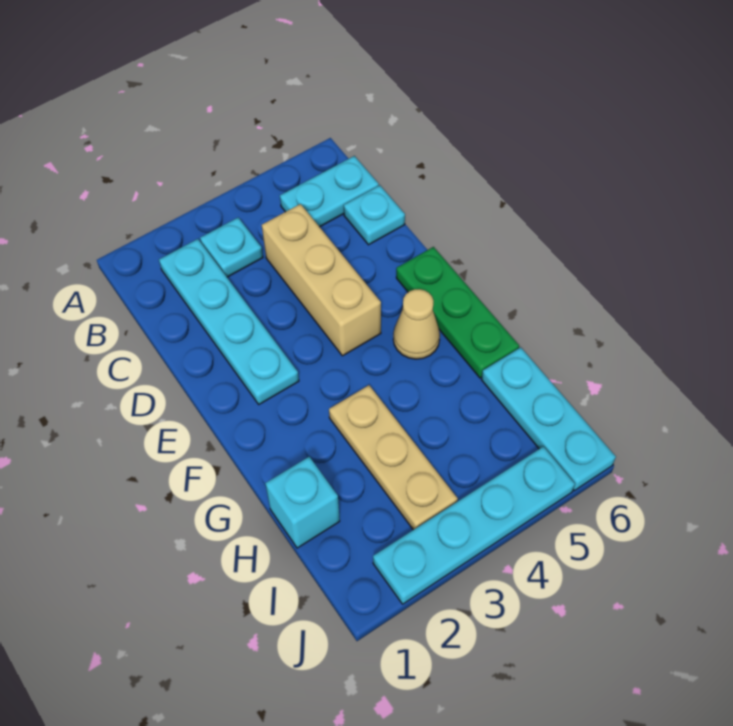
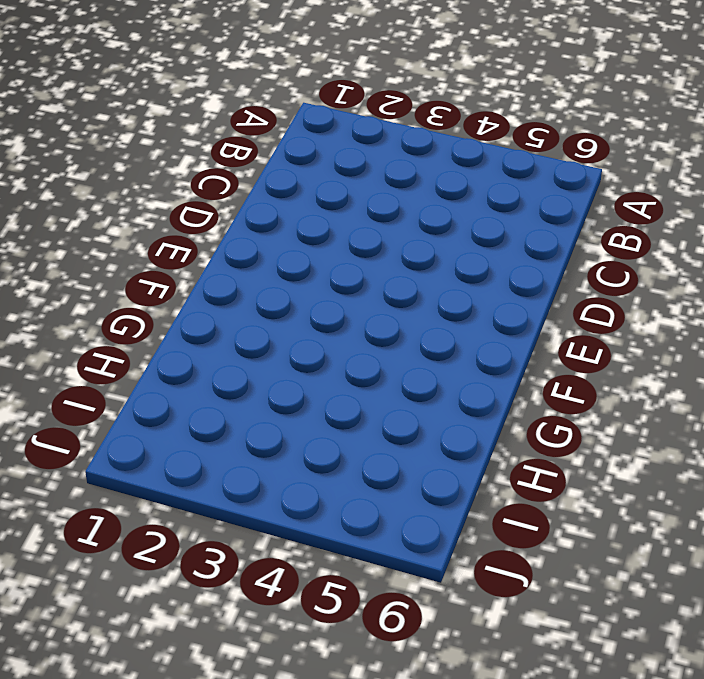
none -> cyan plate B2:E2 level 1
none -> cyan plate B3 level 1

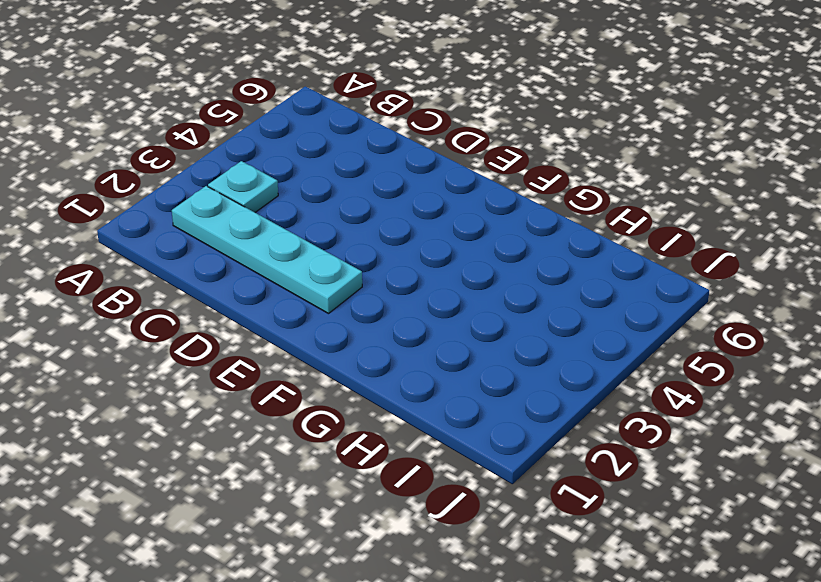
none -> cyan plate B5:B6 level 1
none -> tan brick C4:E4 level 1

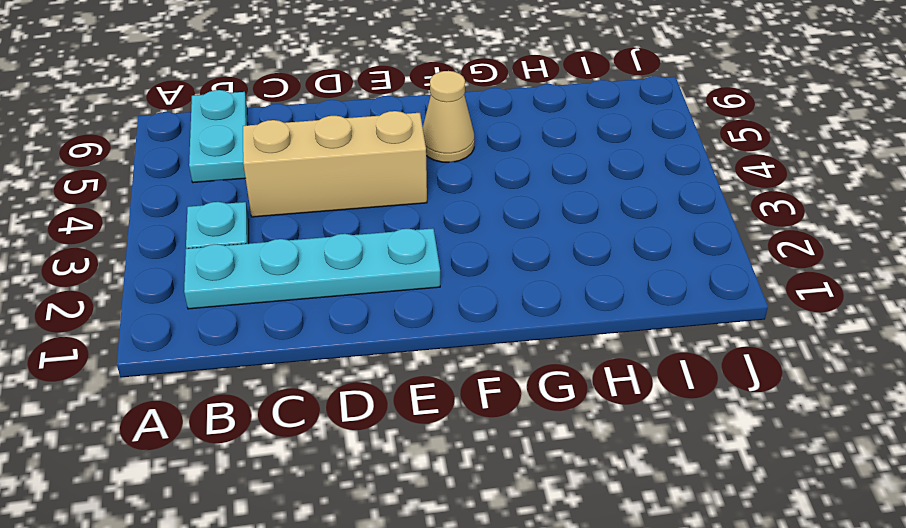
none -> cyan plate C6 level 1
none -> green plate E6:G6 level 1

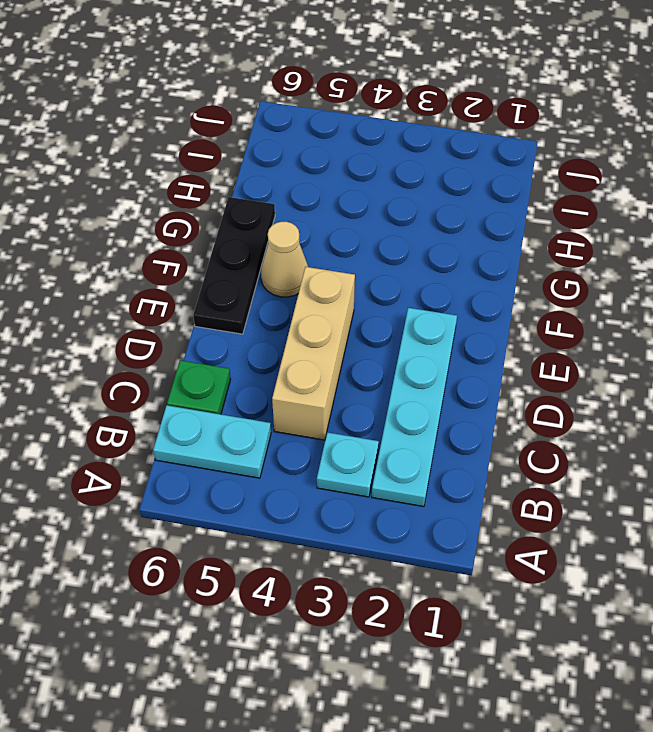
green plate C6 level 1 -> cyan plate C6 level 1
black plate E6:G6 level 1 -> green plate E6:G6 level 1
none -> tan plate G3:I3 level 1
none -> cyan brick H1 level 1

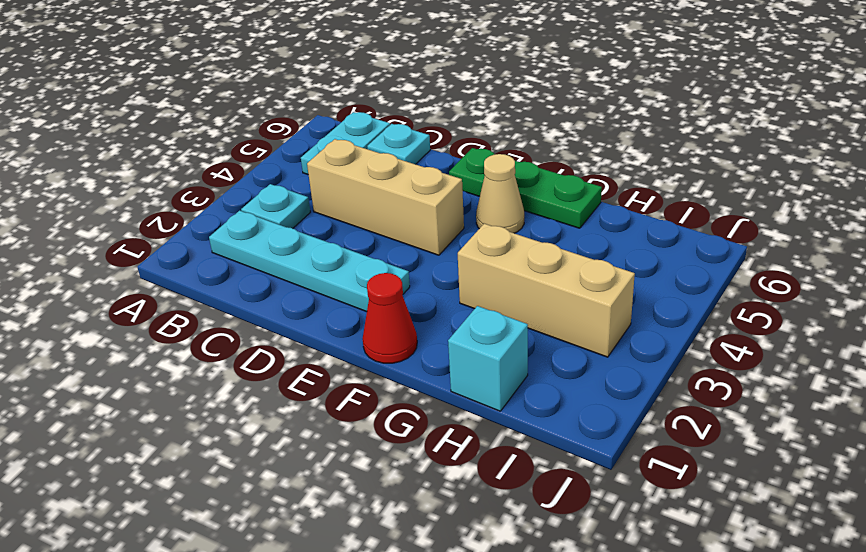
red cone F1 level 1 -> none
tan brick G3:I3 level 1 -> tan plate G3:I3 level 1
none -> cyan plate H6:J6 level 1
none -> cyan plate J2:J5 level 1

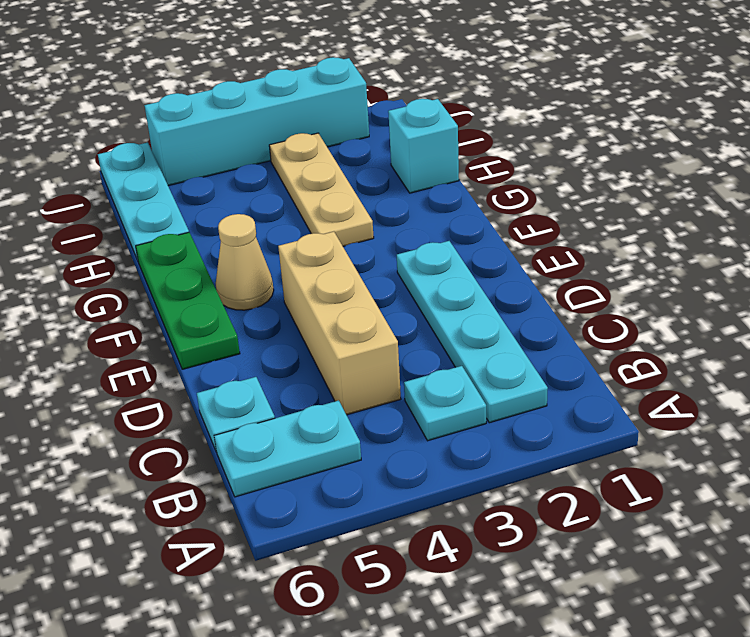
cyan brick J2:J5 level 1 -> cyan plate J2:J5 level 1

